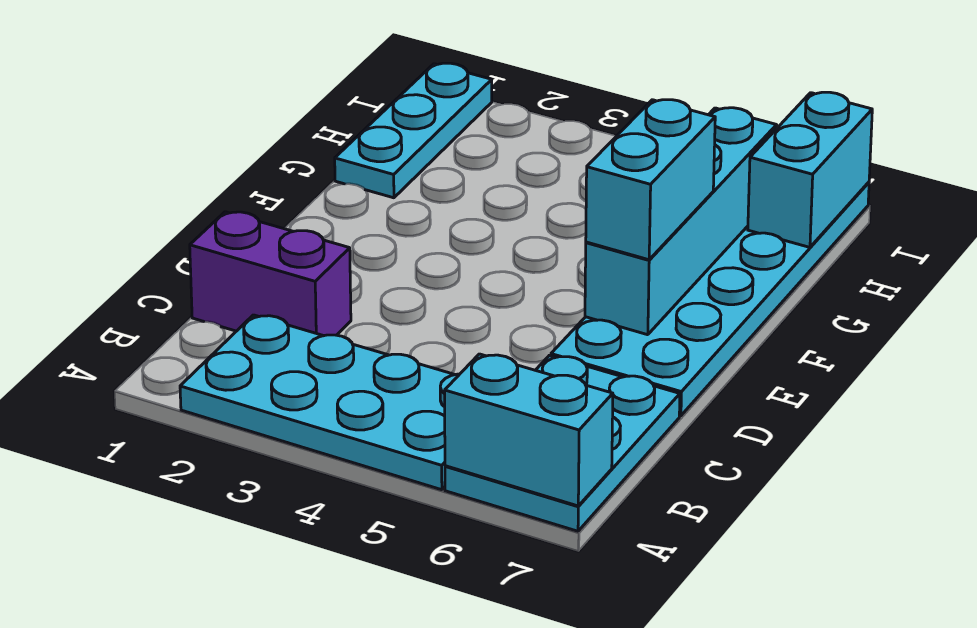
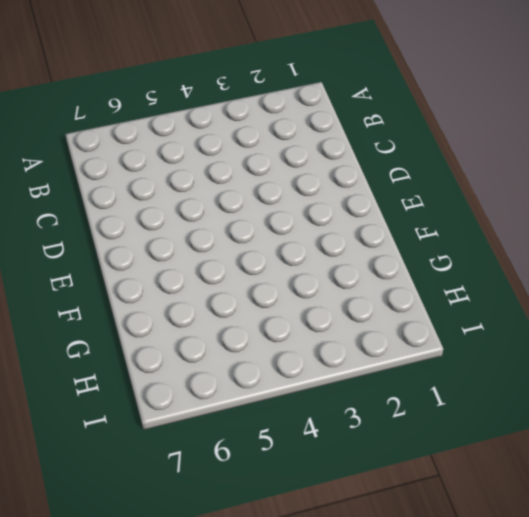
none -> cyan plate A2:B5 level 1
none -> cyan plate A6:C7 level 1

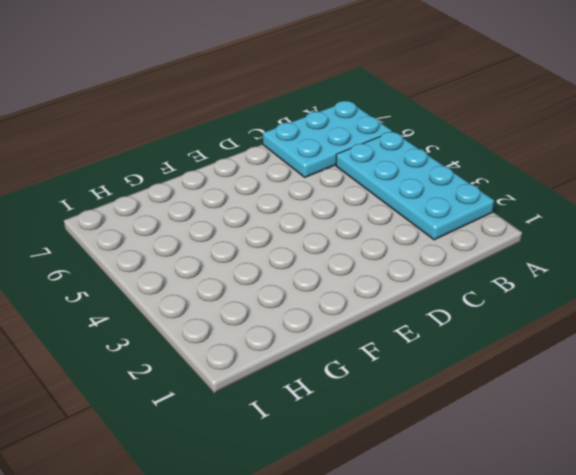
none -> purple brick C1:C2 level 1
none -> cyan plate D6:I7 level 1

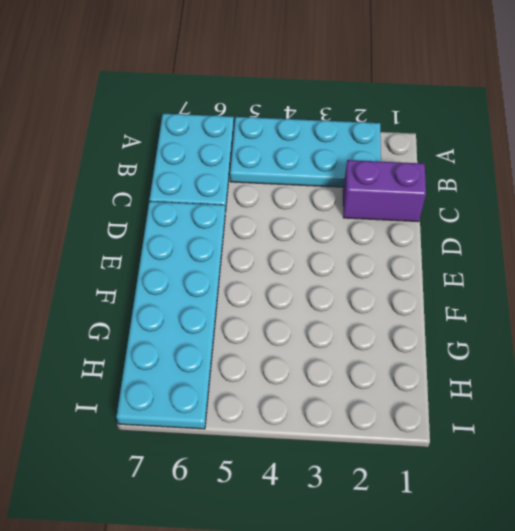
none -> cyan plate G1:I1 level 1
none -> cyan brick A6:A7 level 2

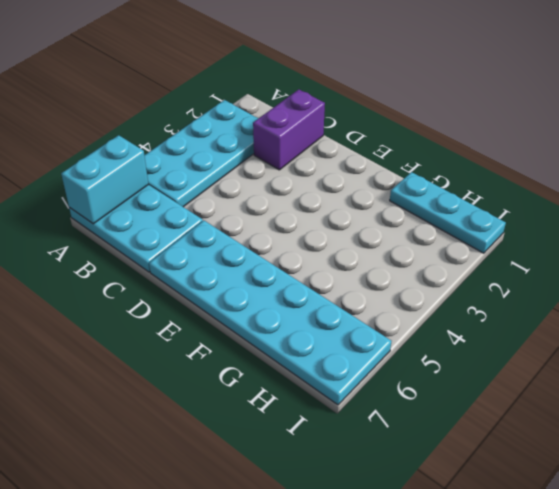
none -> cyan brick E6:H6 level 2
none -> cyan brick H7:I7 level 2

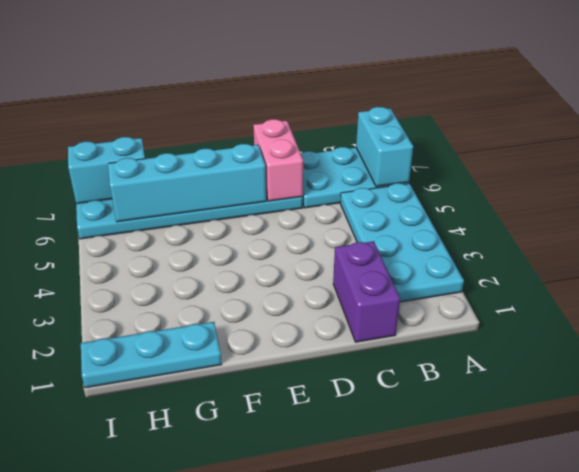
pink brick D6:D7 level 2 -> none
none -> cyan brick E6:F6 level 3

